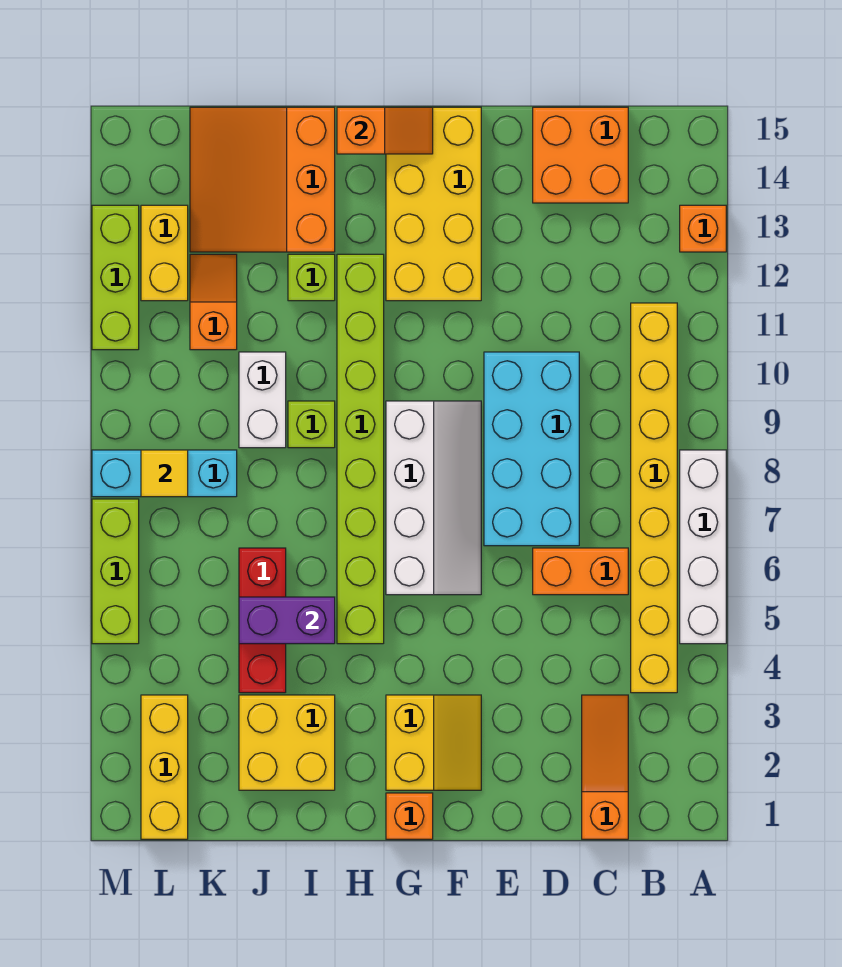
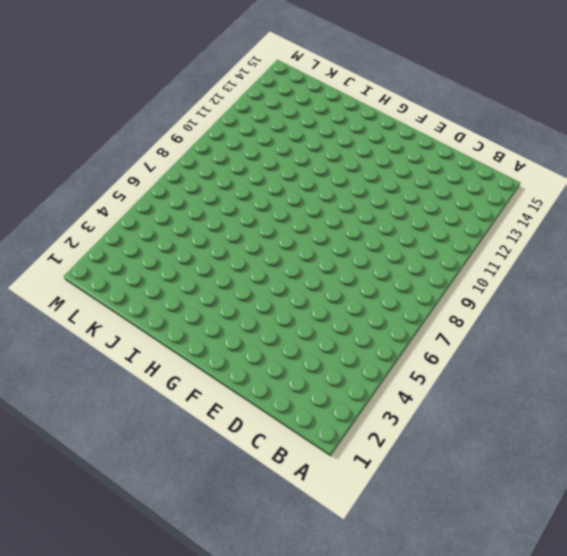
none -> white brick A5:A8 level 1
none -> orange brick A13 level 1
none -> yellow brick B4:B11 level 1

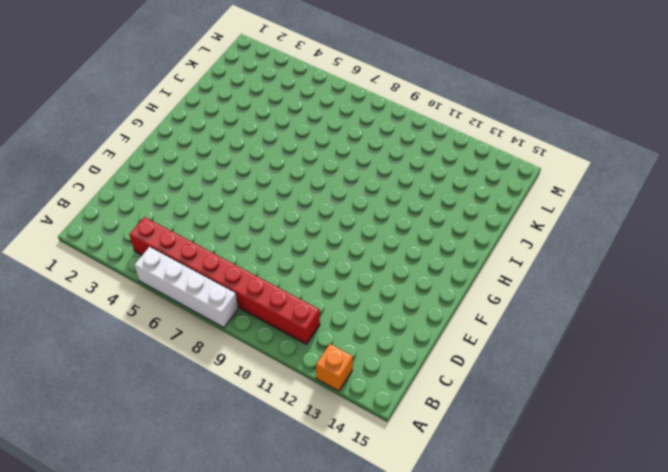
red brick B4:B11 level 1 -> yellow brick B4:B11 level 1
none -> orange slope C1:C3 level 1 top 1
none -> orange brick C6:D6 level 1
none -> orange brick C14:D15 level 1

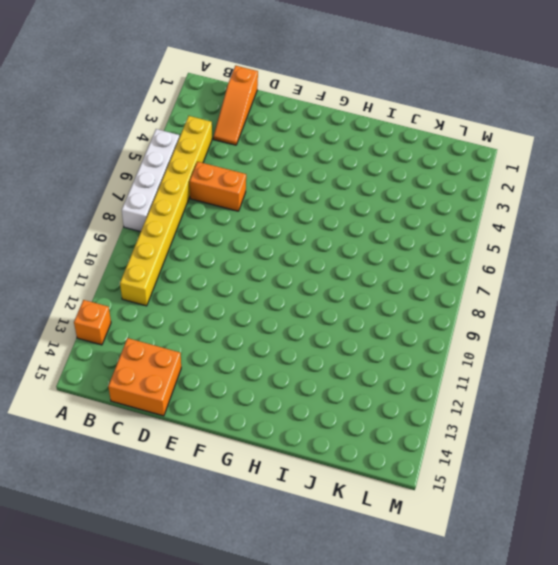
none -> cyan brick D7:E10 level 1
none -> yellow slope F2:G3 level 1 top G
none -> white slope F6:G9 level 1 top G

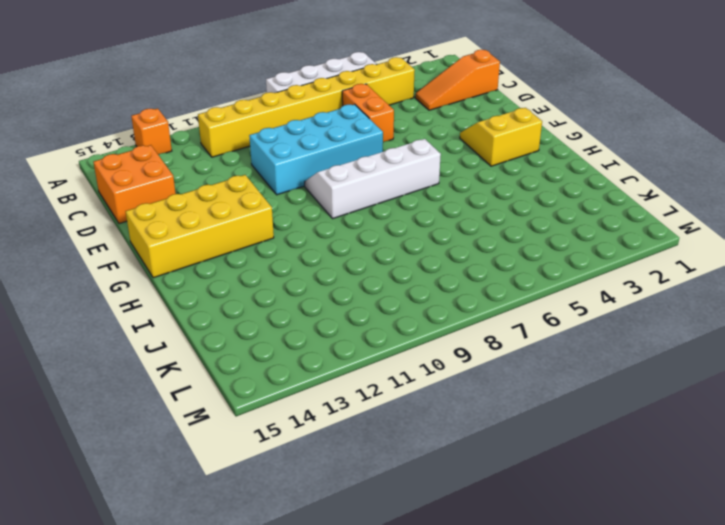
none -> orange brick G1 level 1
none -> lime brick H5:H12 level 1
none -> yellow brick I2:J3 level 1

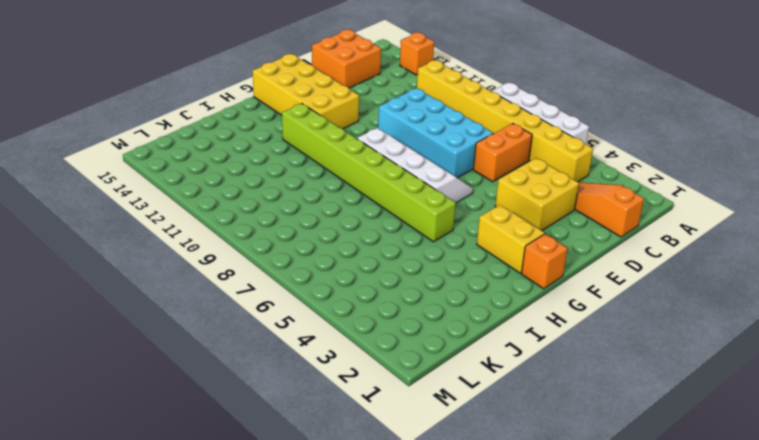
yellow brick D3:E4 level 1 -> yellow brick I2:J3 level 1
none -> lime brick I9 level 1
none -> lime brick I12 level 1
none -> orange slope I13:K15 level 1 top I

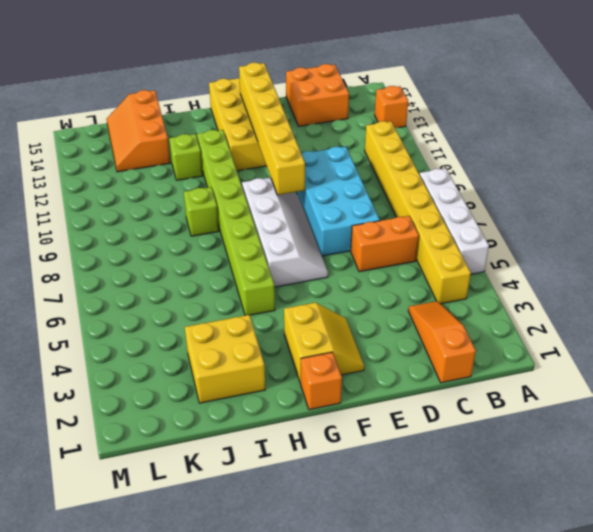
yellow brick F9:F14 level 2 -> none
orange slope J13:K15 level 1 top J -> orange slope I13:K15 level 1 top I
none -> red brick J4:J6 level 1
none -> white brick J9:J10 level 1
none -> cyan brick K8:M8 level 1

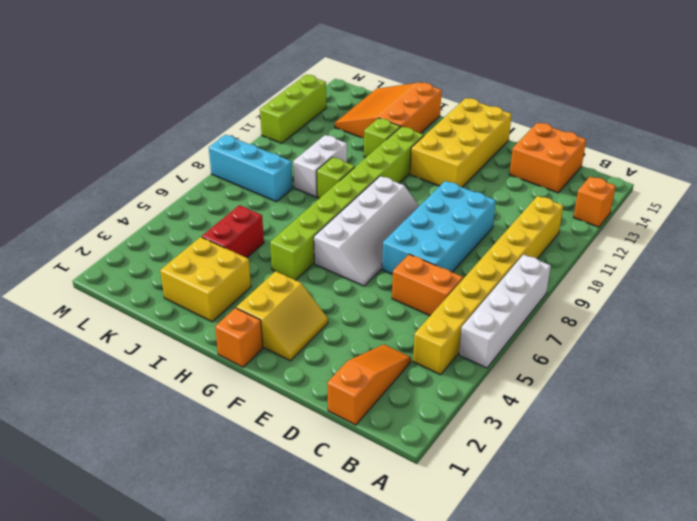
red brick J4:J5 level 1 -> red brick J4:J6 level 1
none -> orange slope K11:K12 level 1 top 11
none -> yellow brick L1:L3 level 1
none -> yellow brick L12:L13 level 1

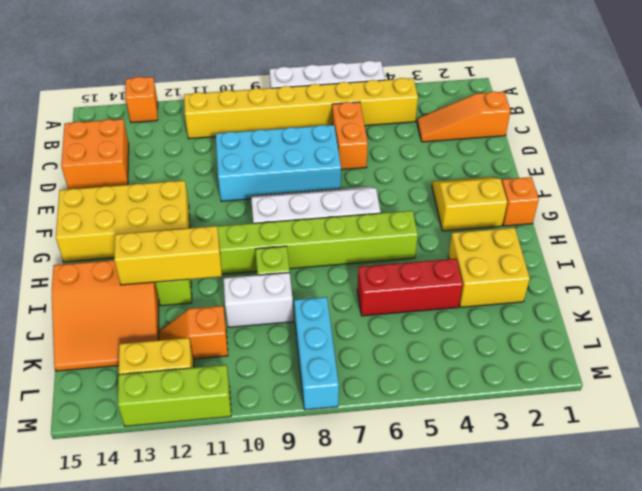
yellow brick I11:I13 level 2 -> yellow brick L1:L3 level 1
none -> lime brick M5:M7 level 1
none -> orange slope G15:H15 level 2 top H
none -> purple brick I5:J5 level 2

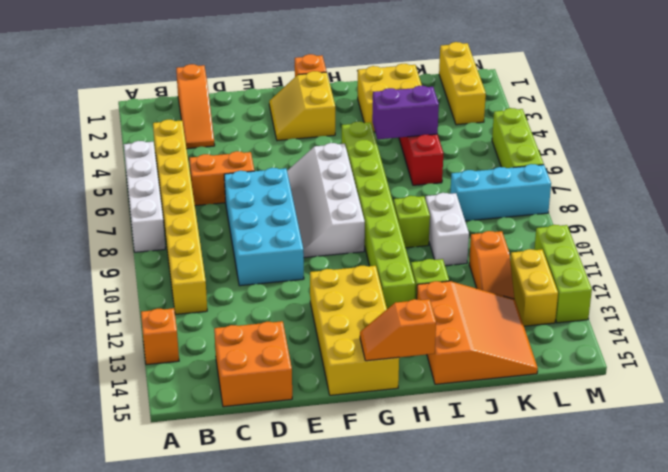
none -> yellow tile L8 level 2

